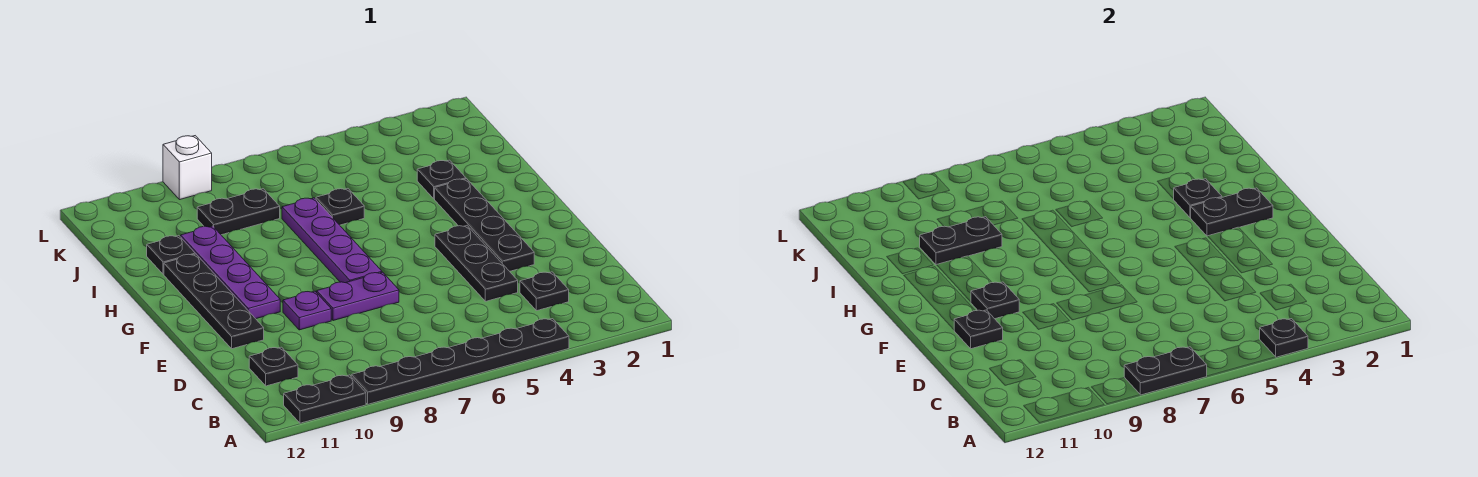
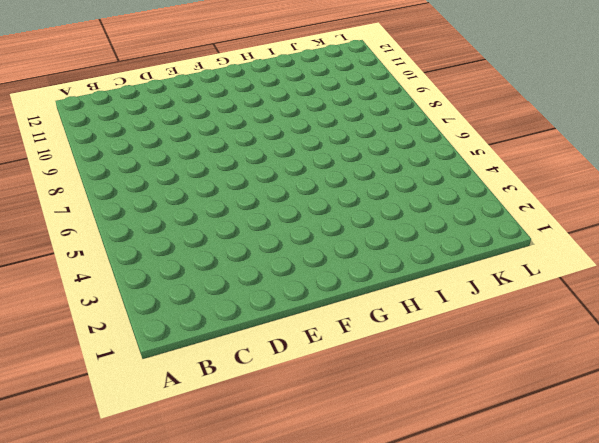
none -> black plate A4:A9 level 1
none -> black plate A10:A11 level 1
none -> black plate C3 level 1

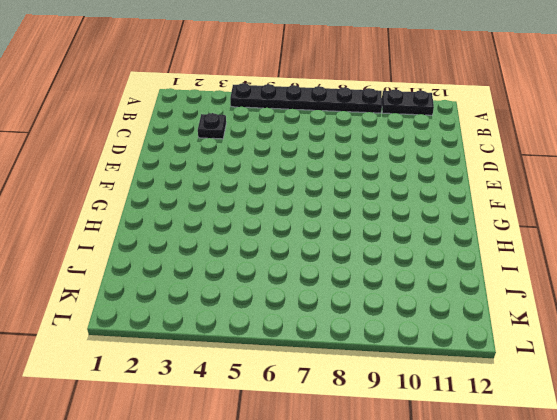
none -> black plate C11 level 1
none -> black plate D4:F4 level 1
none -> black plate E3:H3 level 1

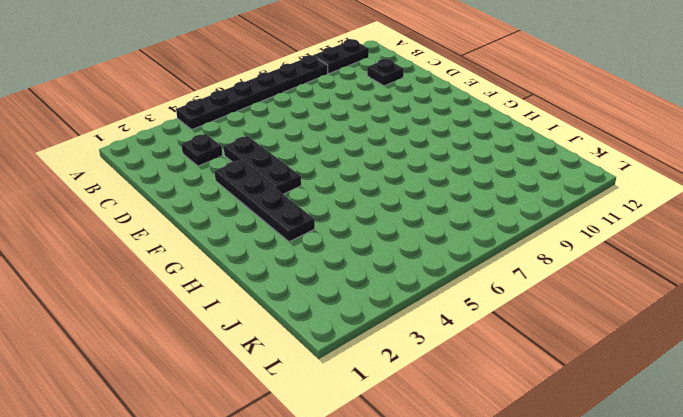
none -> purple plate E7:E8 level 1
none -> purple plate E9 level 1
none -> black plate E11:H11 level 1

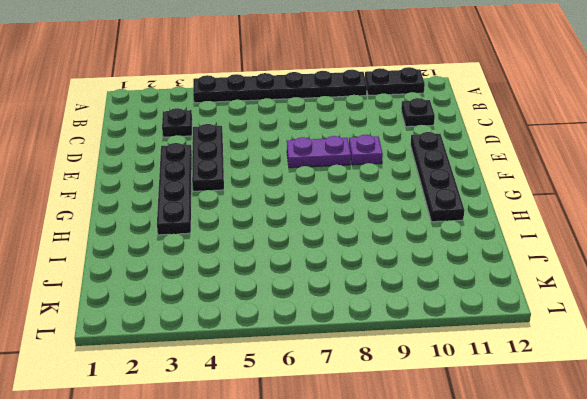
none -> purple plate F7:I7 level 1
none -> purple plate F10:I10 level 1
none -> black plate I3 level 1

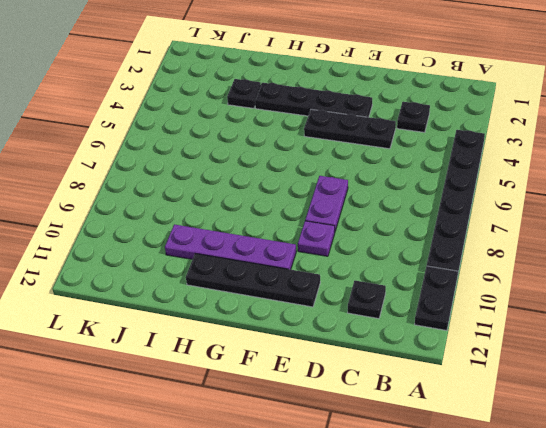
none -> purple plate F7:I7 level 1
none -> black plate I6 level 1
none -> black plate I11 level 1

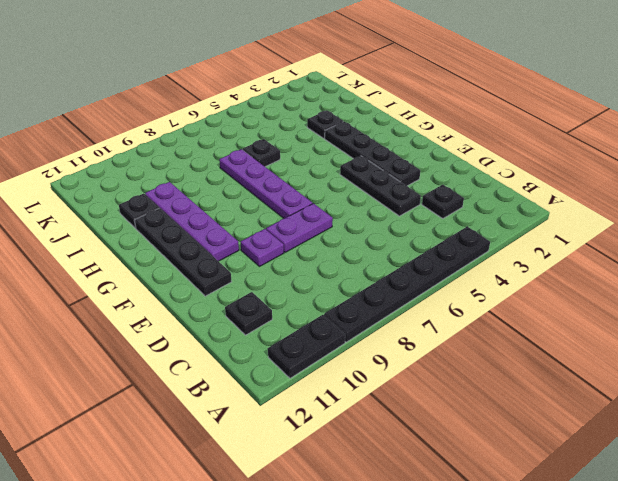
none -> black plate J8:J9 level 1
none -> white brick L9 level 1
none -> black plate A4 level 2

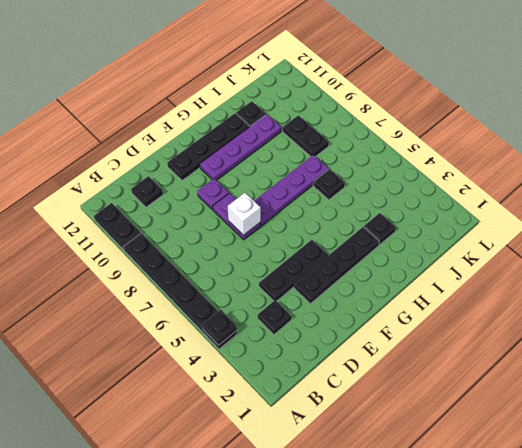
white brick E7 level 2 -> white brick L9 level 1
none -> black plate A7:A8 level 2
none -> black plate E11 level 2
none -> black plate F10 level 2

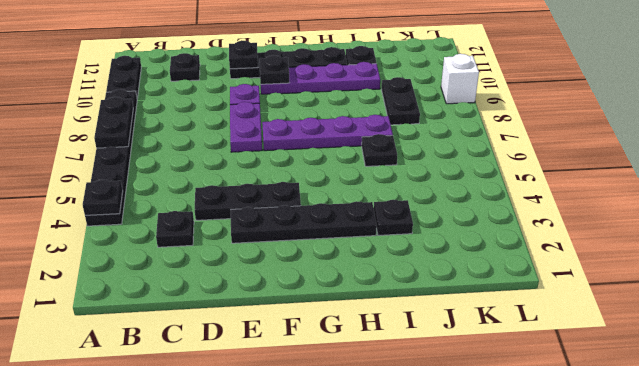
none -> black plate G2:G3 level 2
none -> black plate H3 level 2
none -> black plate I9:I10 level 2

